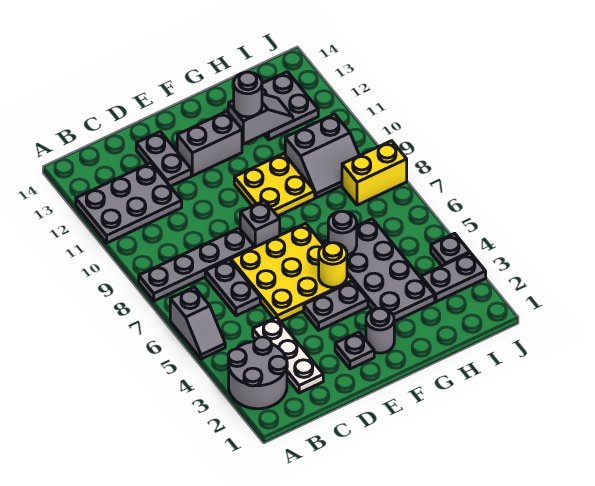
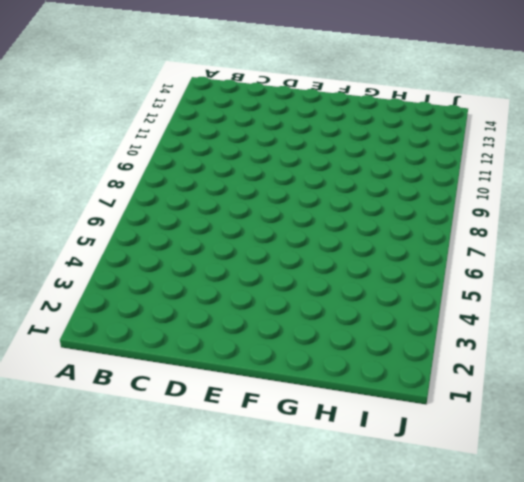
none -> grey round brick A2:B3 level 1
none -> grey slope A5:A6 level 1 top 6
none -> grey plate A8:D8 level 1

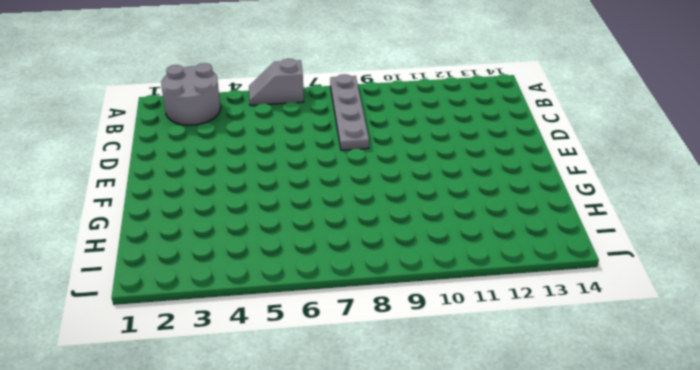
none -> grey plate A11:C12 level 1
none -> white plate C2:C4 level 1
none -> grey plate C6:C7 level 1

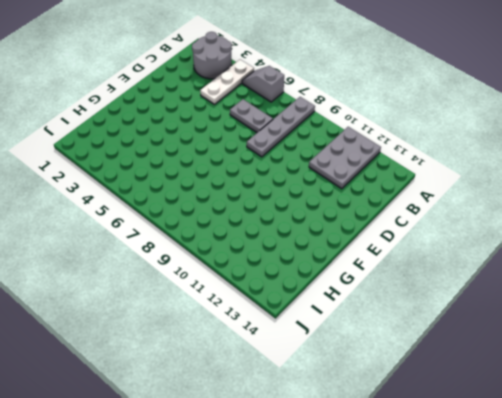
white plate A4:C4 level 1 -> white plate C2:C4 level 1
none -> yellow plate D5:F7 level 1
none -> grey plate D12:D13 level 1
none -> grey plate E2 level 1

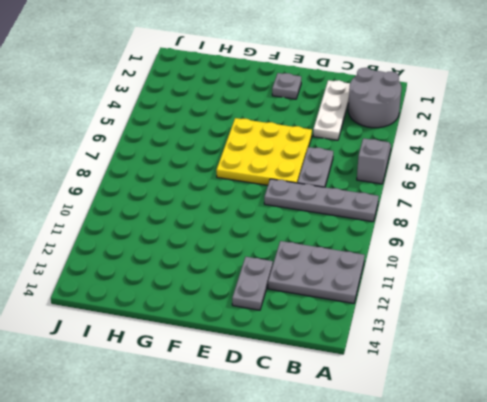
none -> grey plate E4:F4 level 1
none -> grey brick E8 level 1
none -> grey brick E12:F12 level 1

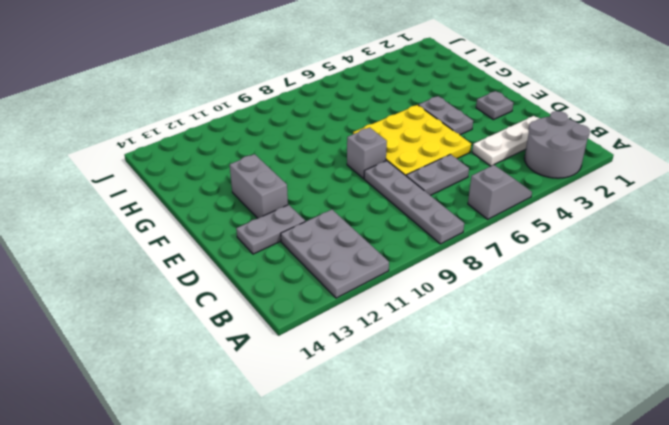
none -> grey round brick F2 level 1
none -> yellow plate F9:G10 level 1
none -> grey plate G3:H6 level 1

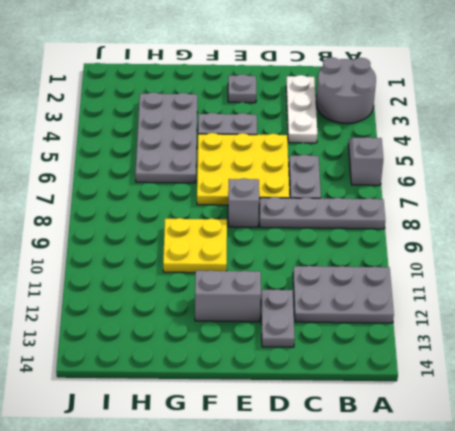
none -> grey round brick F2 level 1
none -> grey slope H9:I10 level 1 top 10
none -> grey plate H12:I13 level 1

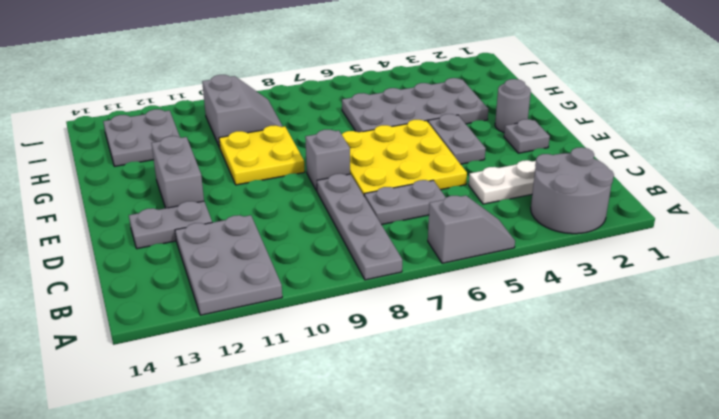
none -> grey plate I3:J3 level 1
none -> yellow brick I8:J8 level 1
none -> grey plate J4 level 1

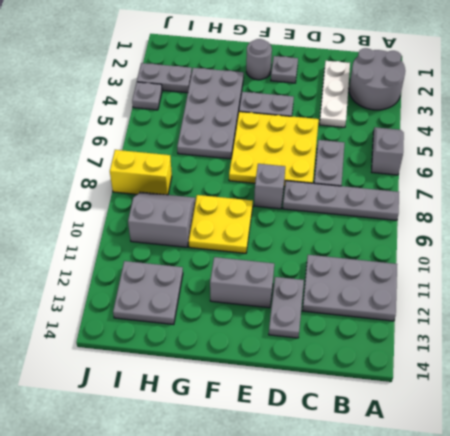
none -> yellow round brick F5 level 2
none -> grey round brick G6 level 2
none -> grey slope G12:H12 level 2 top G

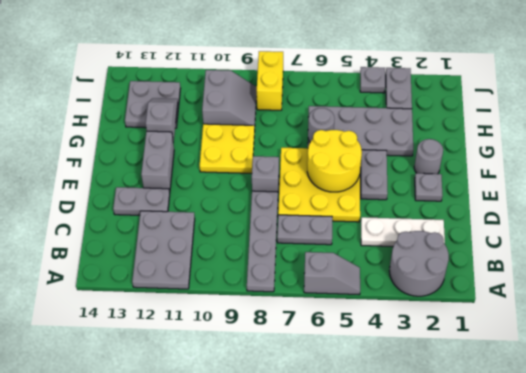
yellow round brick E5:F6 level 2 -> yellow round brick F5 level 2
none -> grey round brick G12 level 3

